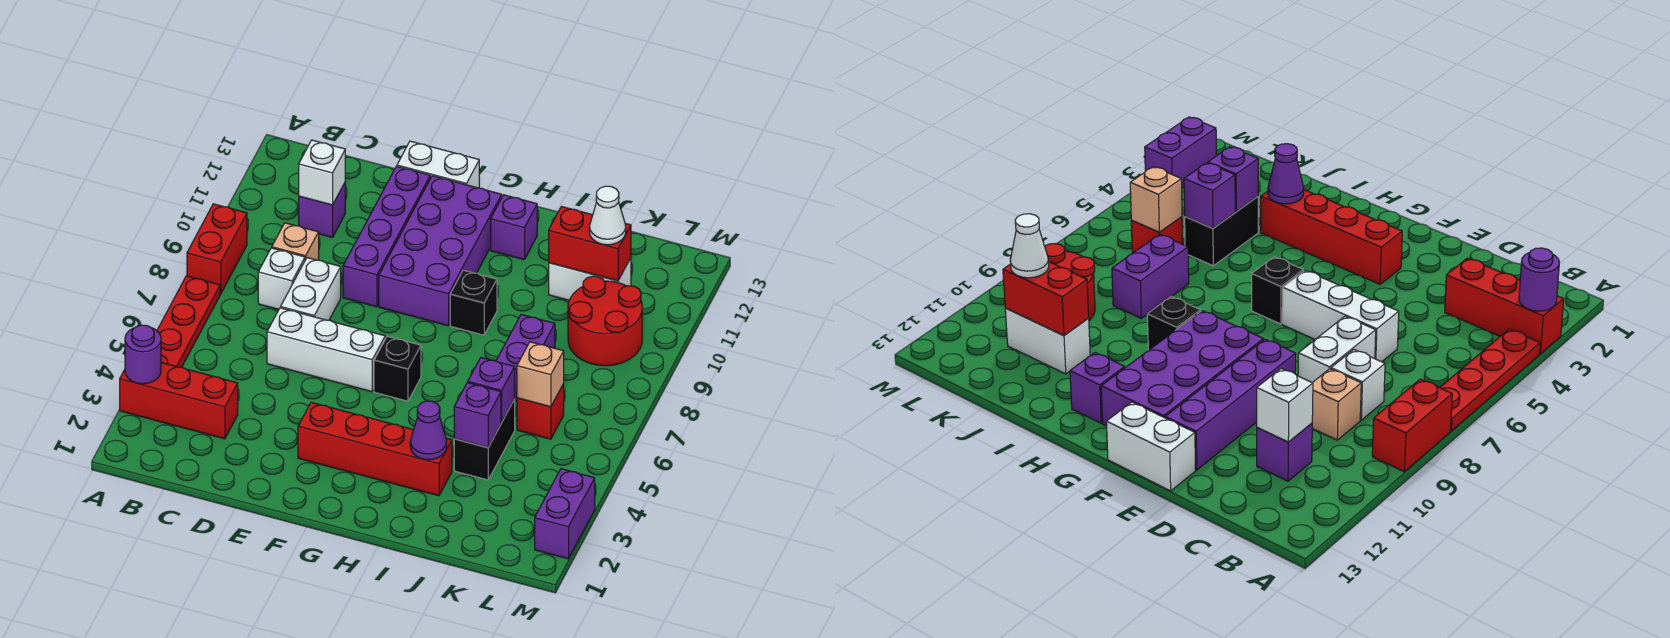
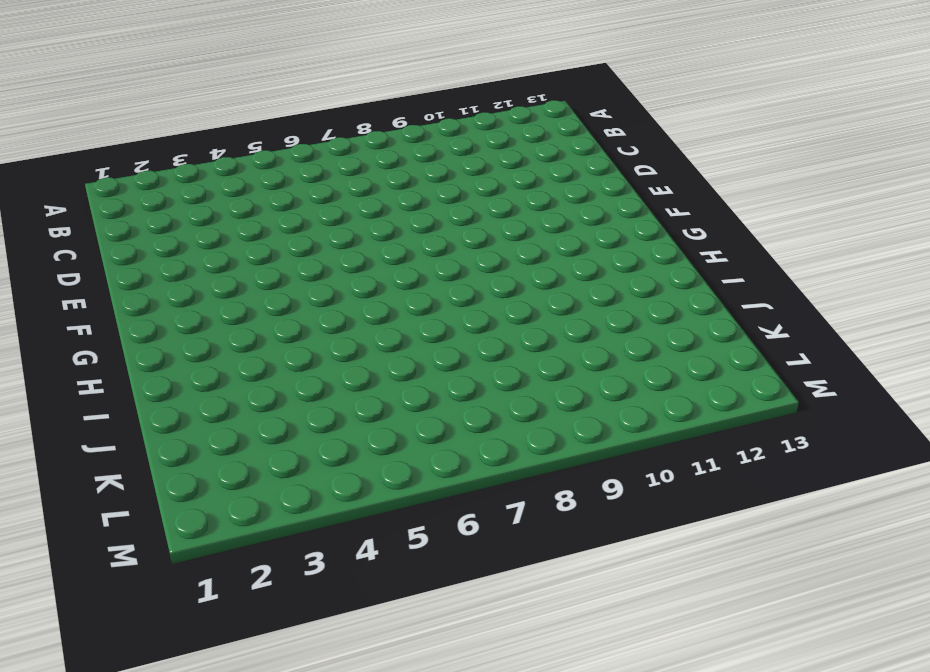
none -> red brick A3:C3 level 1
none -> red plate A4:A7 level 1
none -> red brick A8:A9 level 1

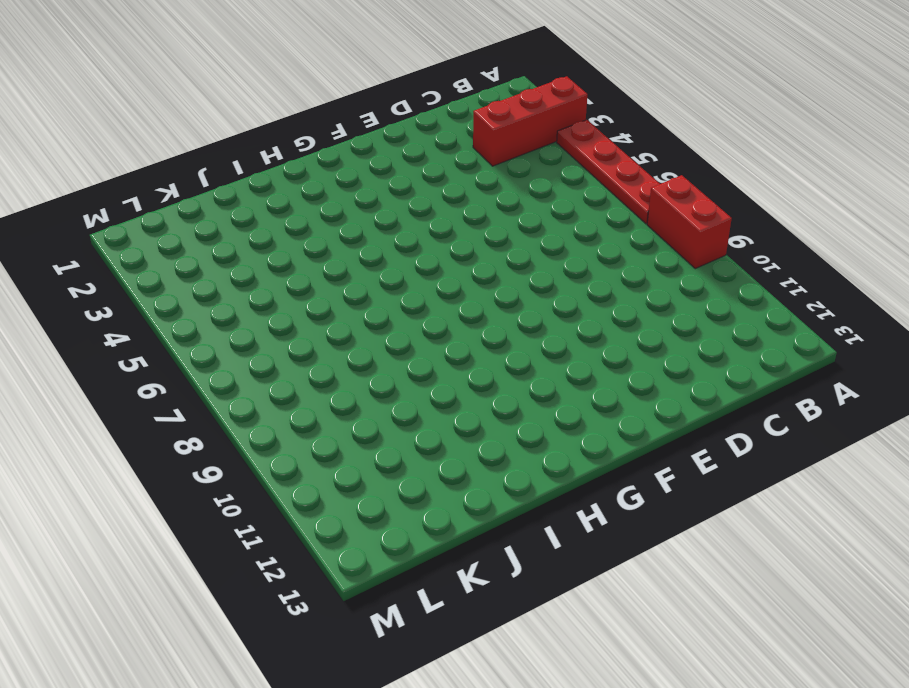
none -> white brick C8 level 1
none -> tan brick C9 level 1
none -> purple brick C11 level 1

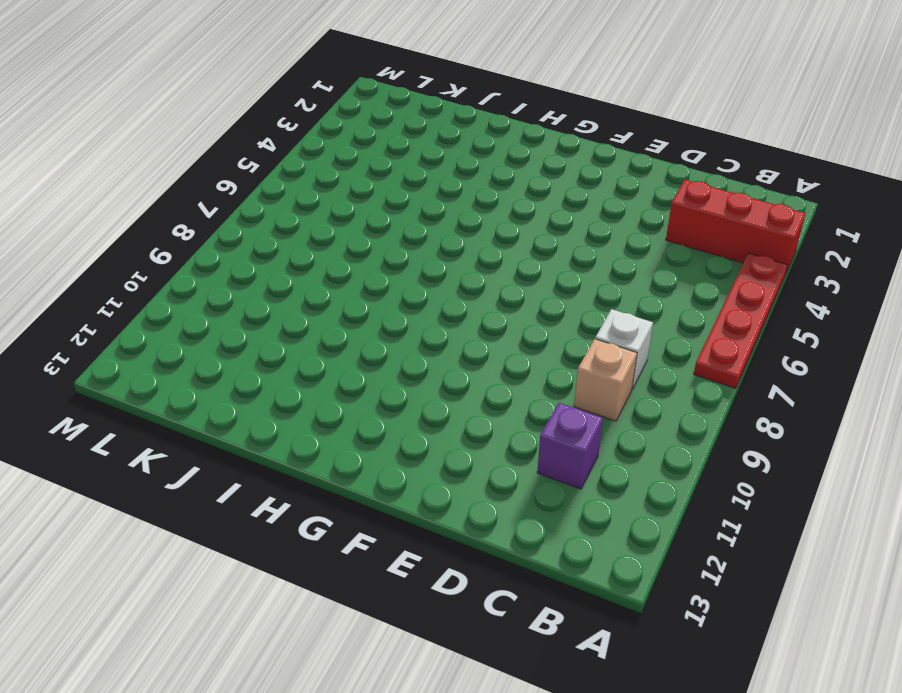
none -> red brick A8:A9 level 1
none -> white brick D6:F6 level 1
none -> white brick D7:D8 level 1

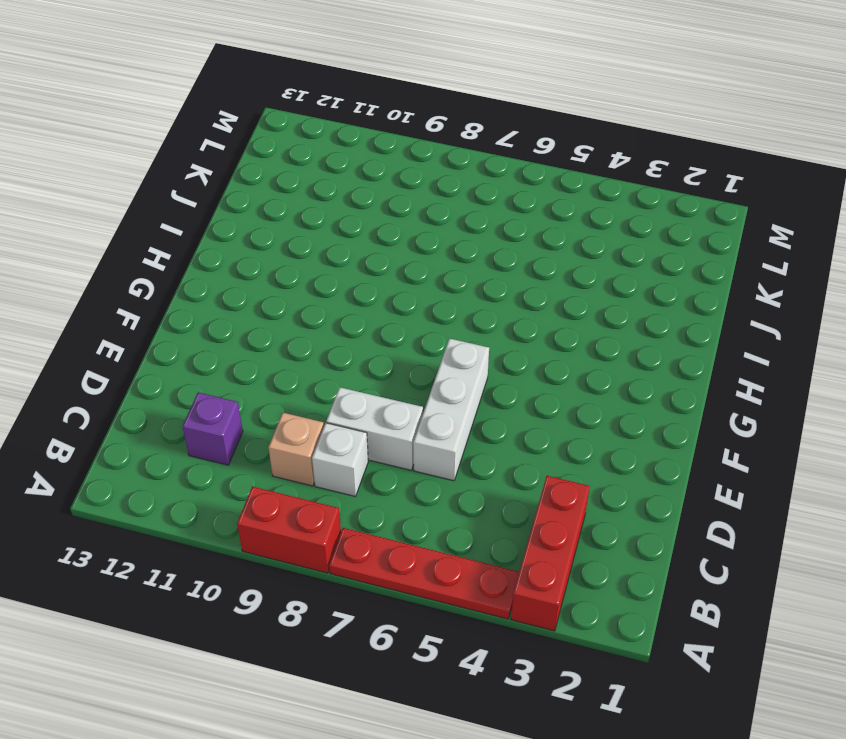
none -> purple brick E9:E12 level 1
none -> white brick E13:F13 level 1
none -> red brick F3:I3 level 1

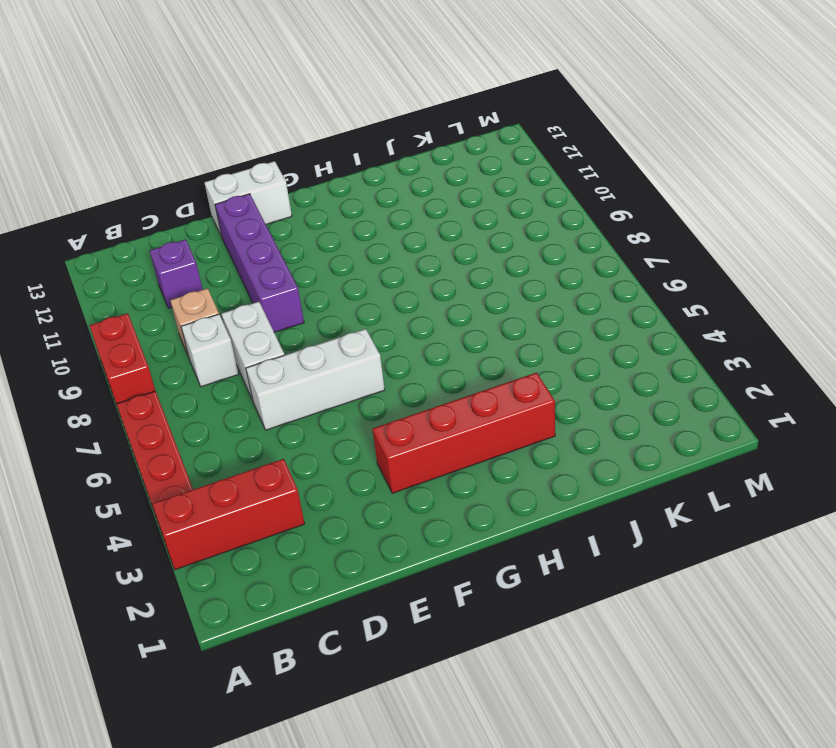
none -> purple brick F9:G12 level 1
none -> black brick G6 level 1
none -> black brick H9 level 1

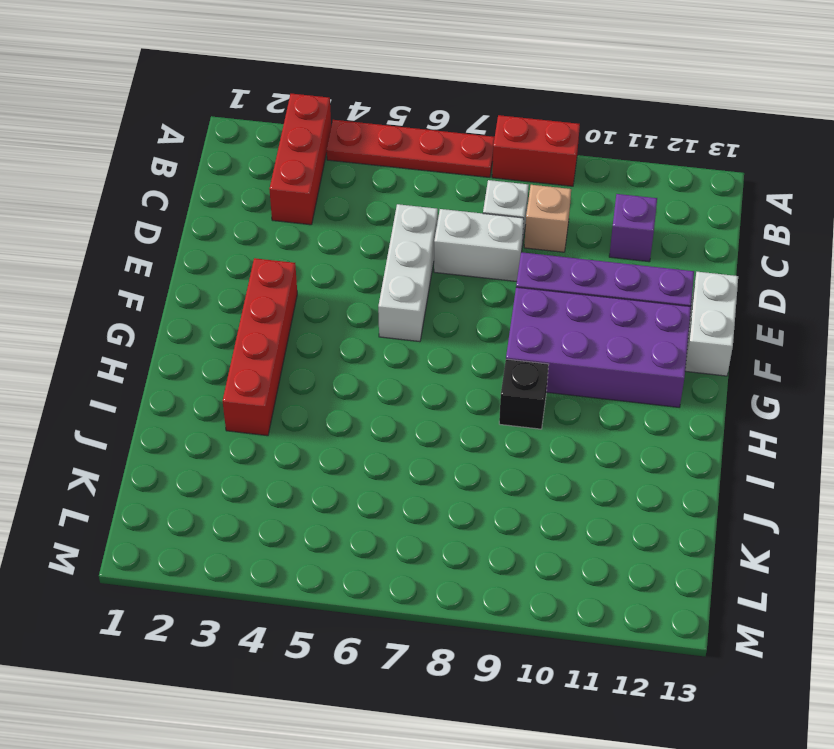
none -> black brick G6 level 1
none -> purple brick H12 level 1
none -> black brick J4:J5 level 1

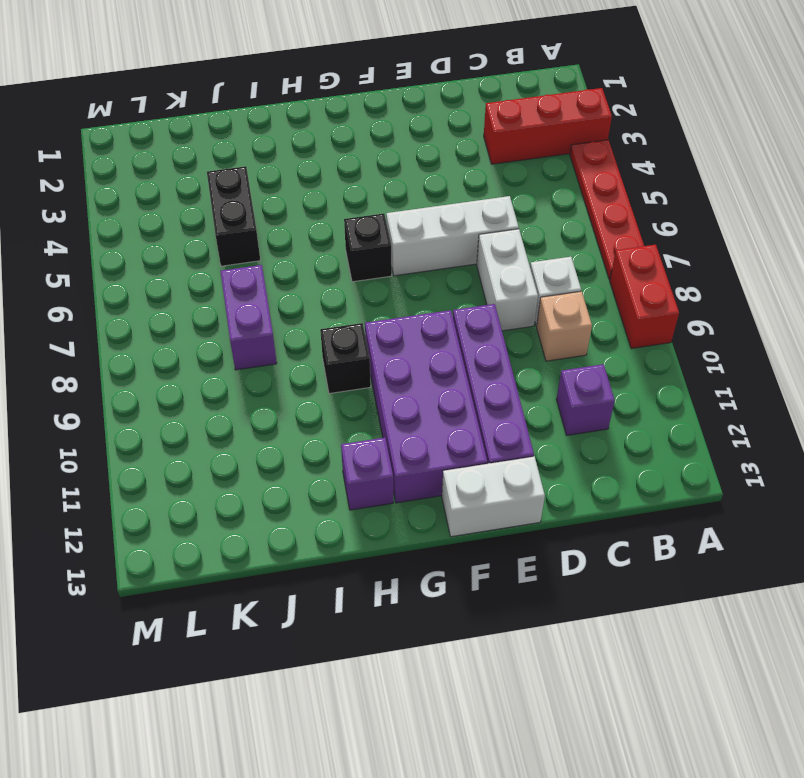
none -> red brick F3:I3 level 1
none -> white brick J11:K11 level 1
none -> red brick K6 level 1

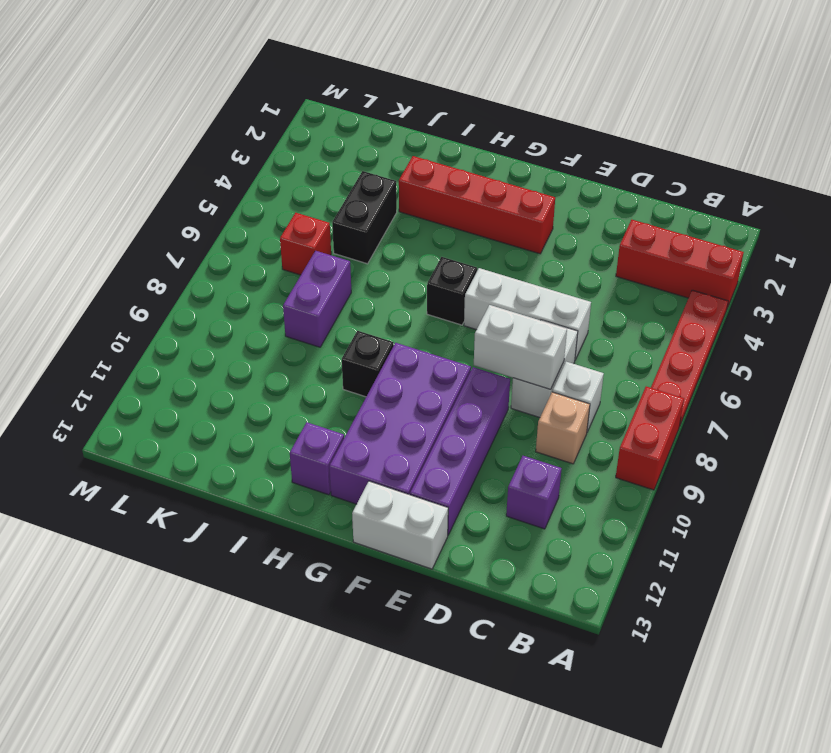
white brick D8:E8 level 2 -> white brick J11:K11 level 1
none -> red round brick K9:L10 level 1
none -> purple brick M2:M3 level 1
none -> purple round brick A3 level 2

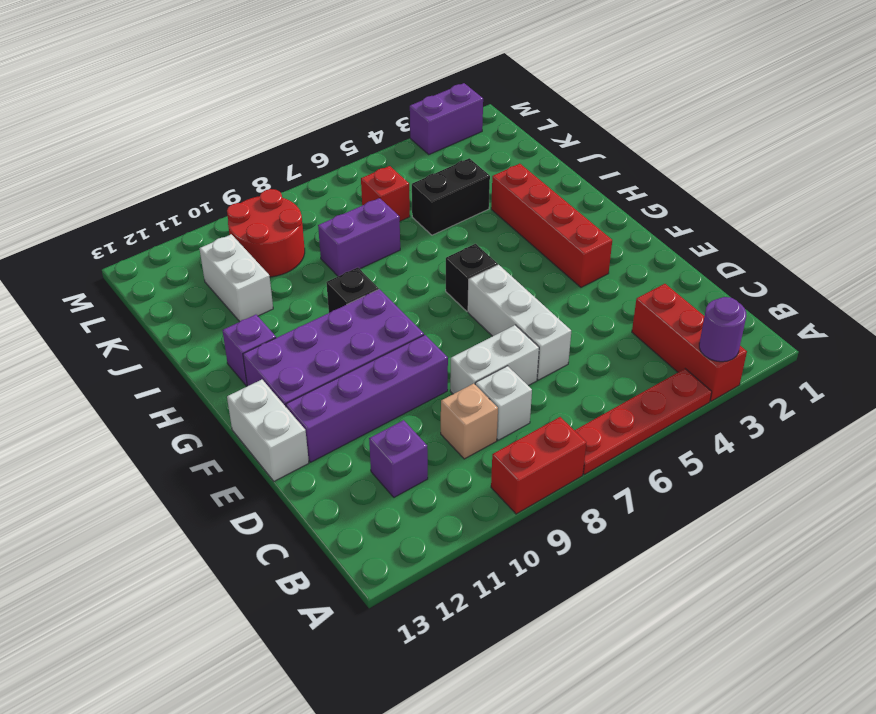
none -> white brick C11 level 2
none -> purple cone I3 level 2
none -> purple brick J4 level 2

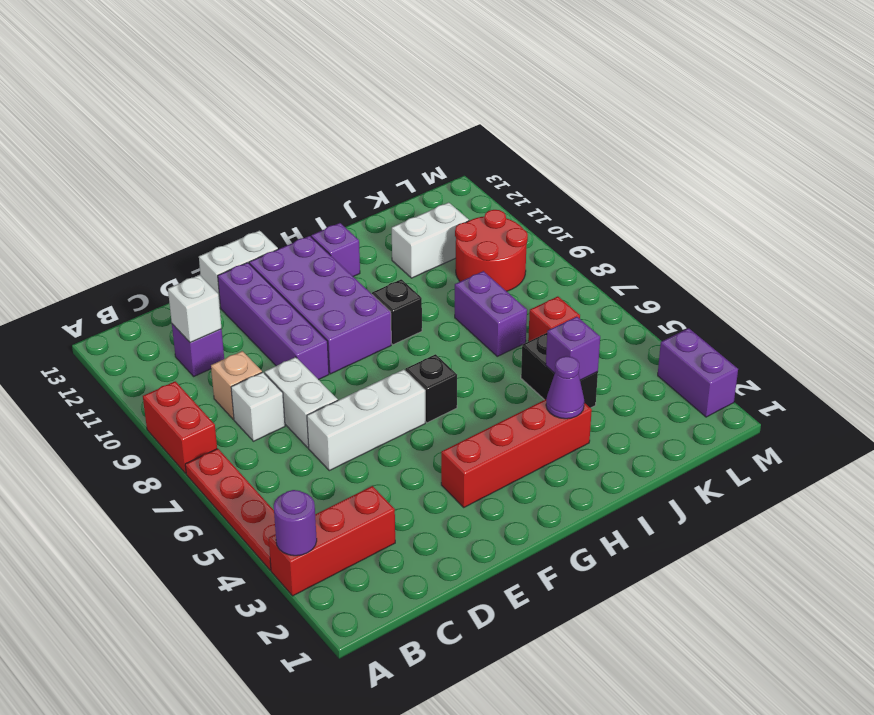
none -> purple brick J5 level 2
none -> red brick J11:K11 level 2
none -> tan brick K6 level 2

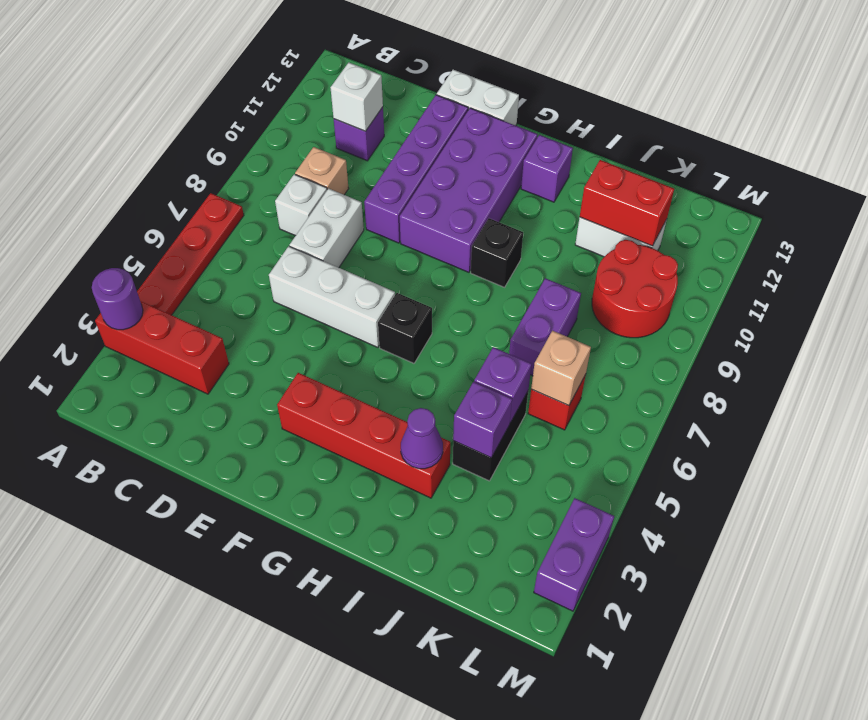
none -> red brick A8:A9 level 1
none -> white cone K11 level 3

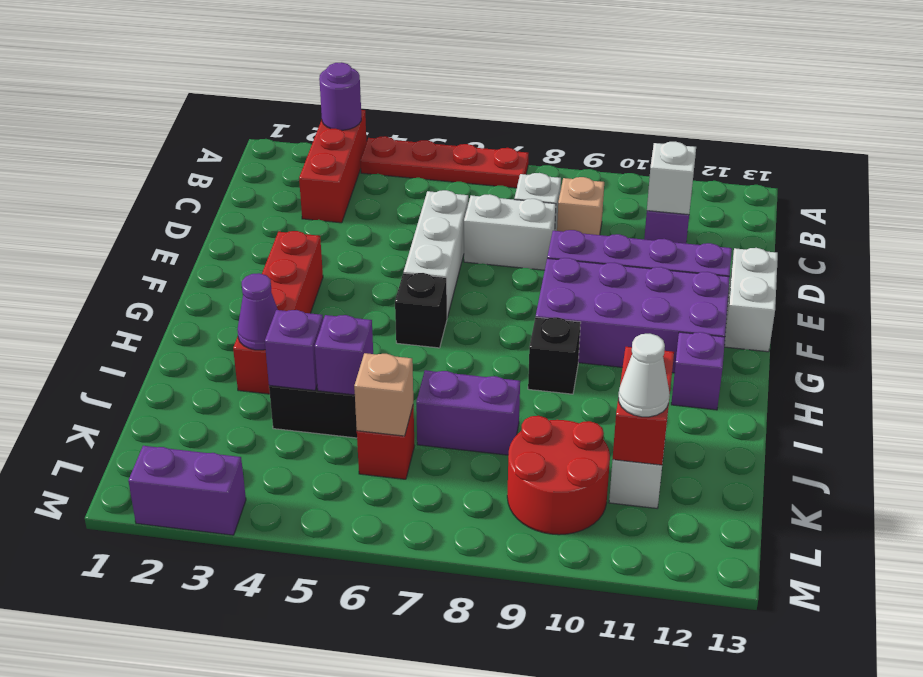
none -> red brick A8:A9 level 1

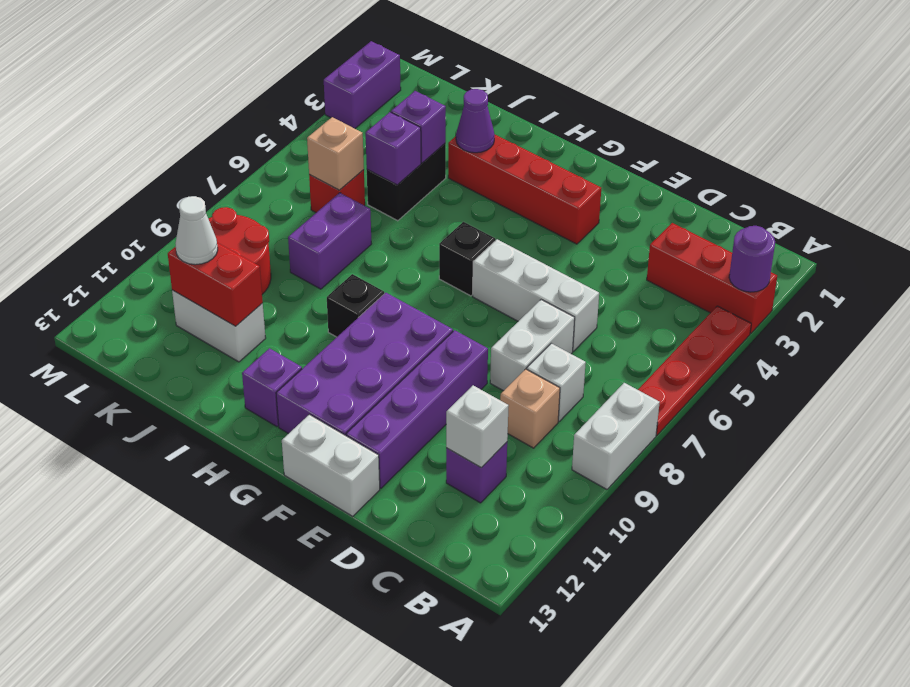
white brick A8:A9 level 1 -> red brick A8:A9 level 1

